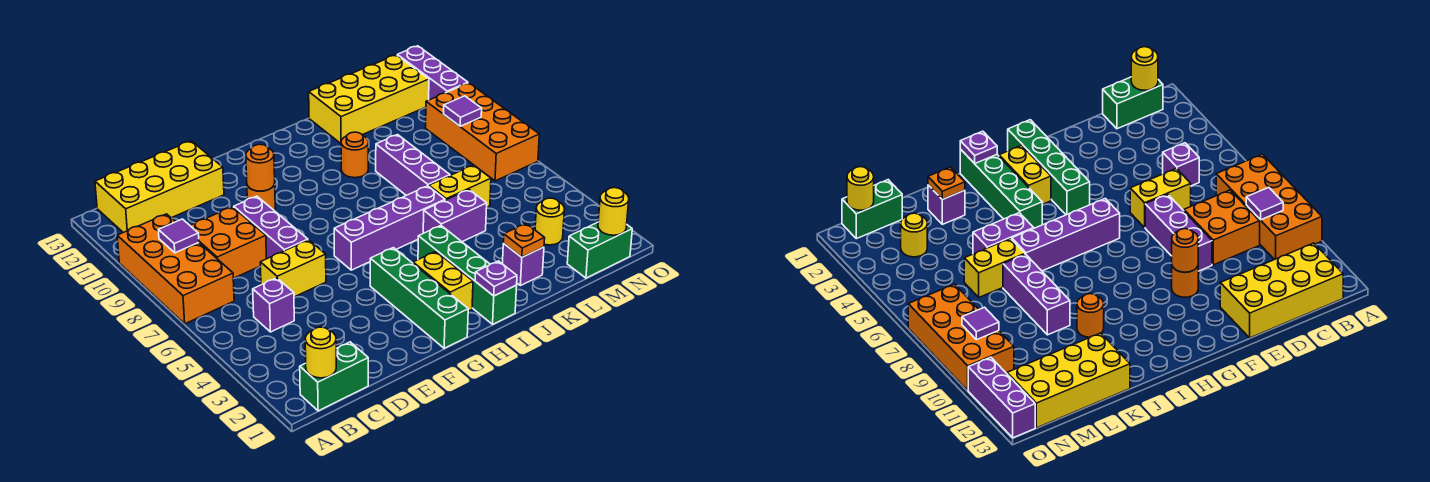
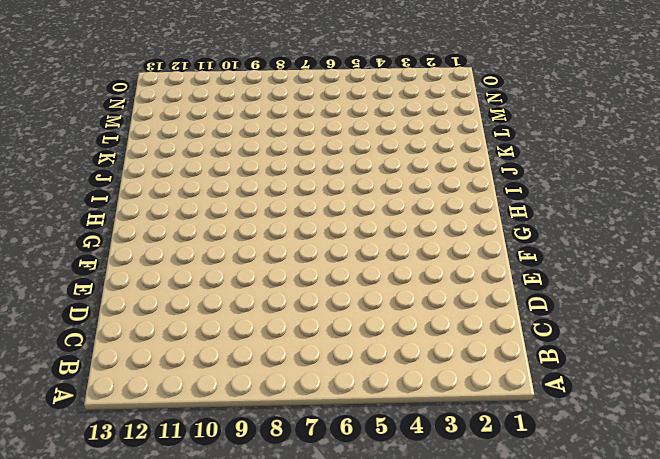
none -> orange brick A7:B10 level 1
none -> green brick B1:C1 level 1
none -> yellow brick B12:E13 level 1

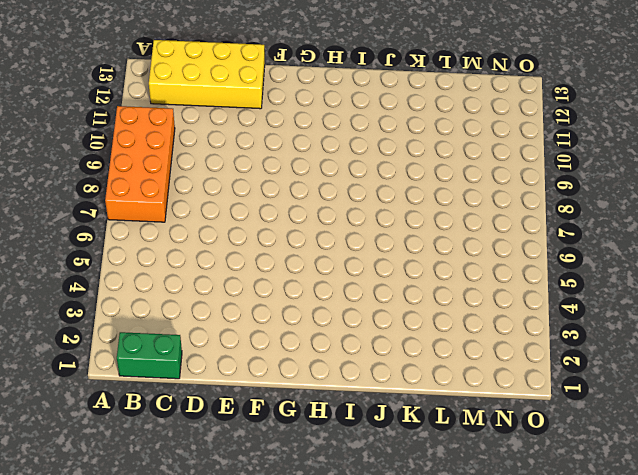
none -> purple brick C5 level 1
none -> orange brick C8:D9 level 1
none -> yellow brick D6:E6 level 1

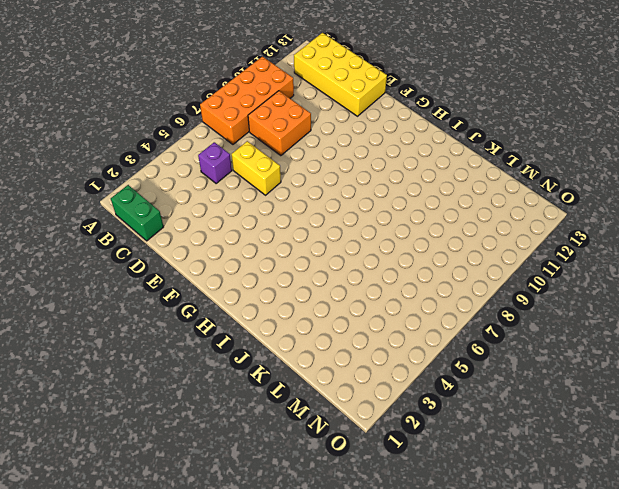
none -> purple brick E7:E9 level 1
none -> orange round brick F10 level 1
none -> green brick G1:G4 level 1

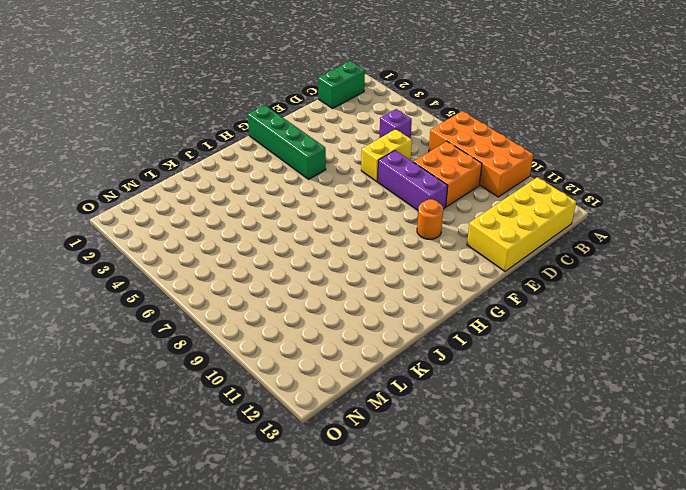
none -> purple brick G6:J6 level 1
none -> yellow brick H2:H3 level 1
none -> green brick I1:I4 level 1

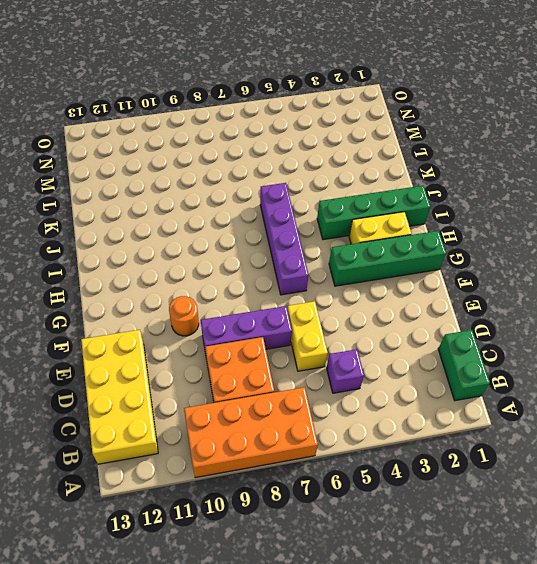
none -> purple brick J5:K5 level 1
none -> orange round brick J10 level 1
none -> purple brick K2 level 1

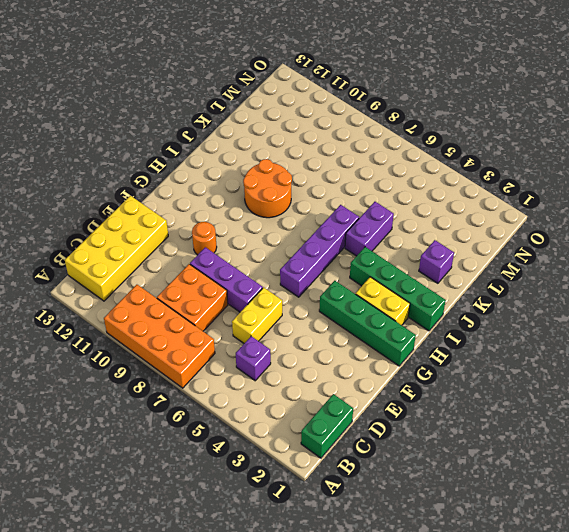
orange round brick I9:J10 level 1 -> orange round brick J10 level 1
none -> yellow brick K6:L6 level 1
none -> purple brick K7:K9 level 1
none -> yellow brick K12:N13 level 1

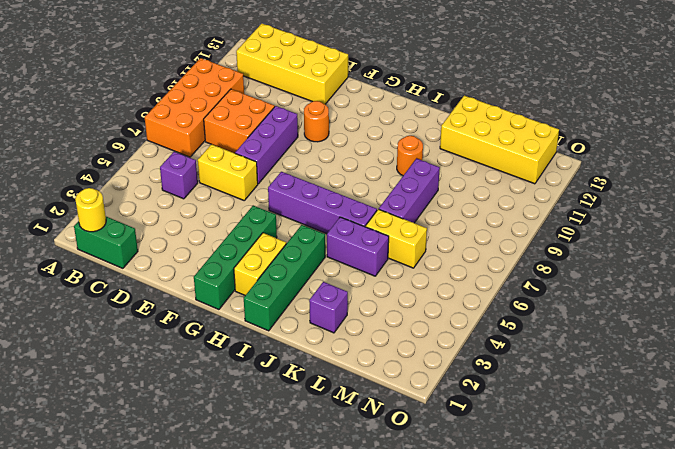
none -> green brick M1:N1 level 1
none -> yellow round brick M3 level 1
none -> orange brick N7:O10 level 1

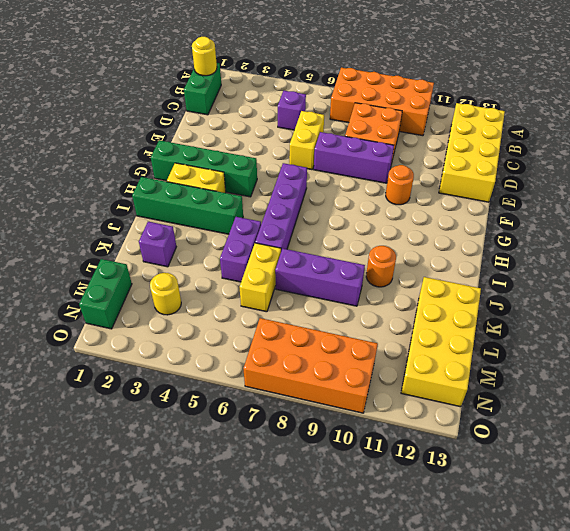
none -> purple brick O11:O13 level 1
none -> purple tile B9 level 2
none -> orange round brick F10 level 2

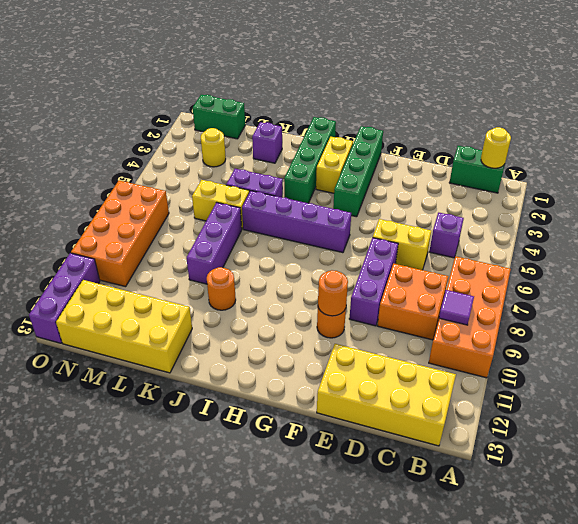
none -> purple plate I1 level 2
none -> orange plate K2 level 2
none -> yellow round brick N1 level 2

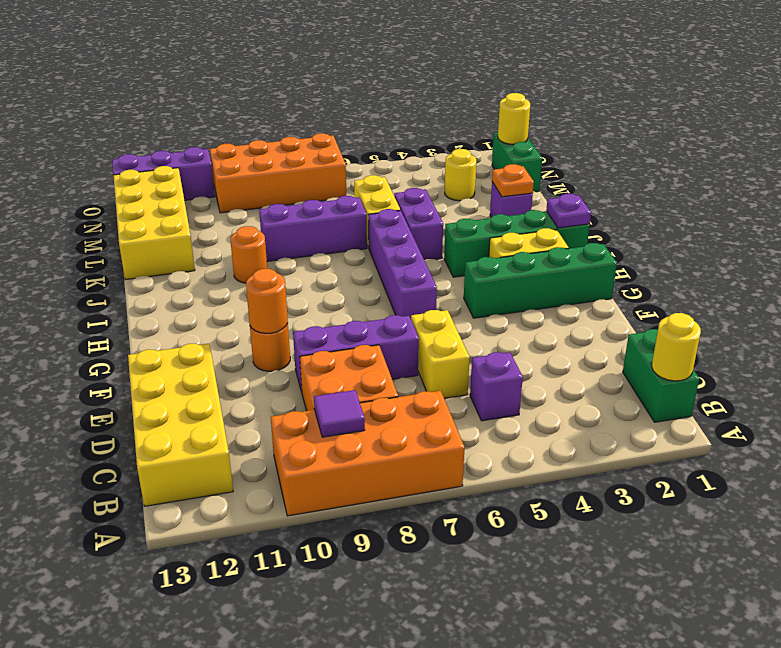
none -> purple tile N9 level 2

